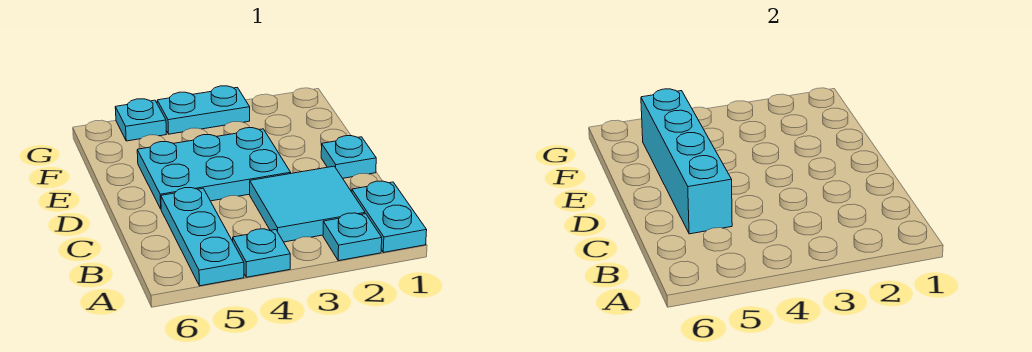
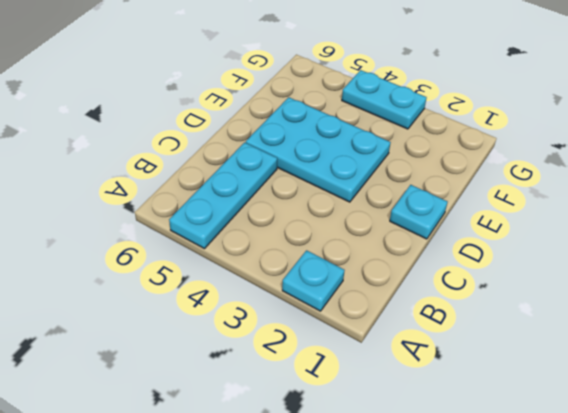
none -> cyan plate A1:B1 level 1
none -> cyan plate A4 level 1

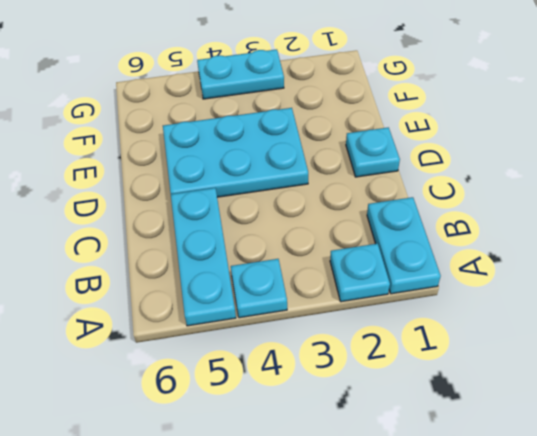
none -> cyan tile B2:C3 level 1
none -> cyan plate G5 level 1

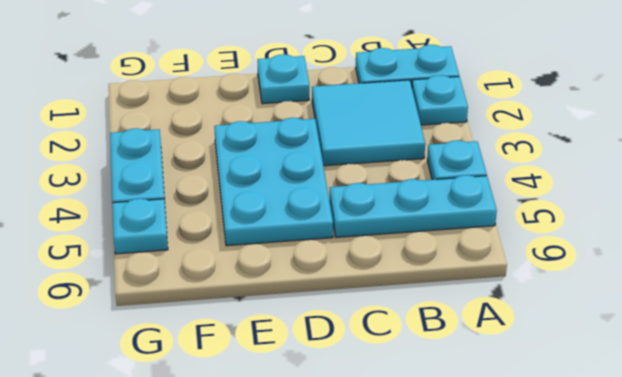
none -> cyan brick C5:F5 level 2

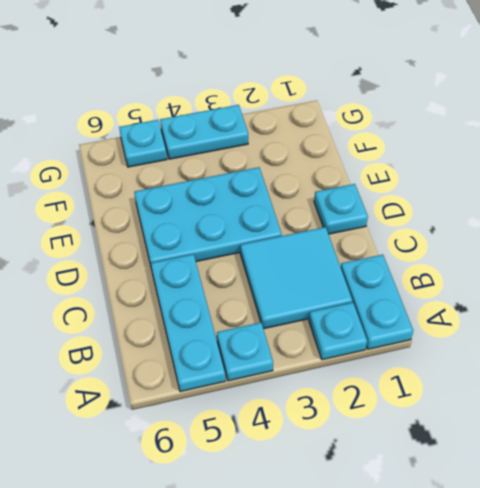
none -> cyan brick C5:F5 level 2

